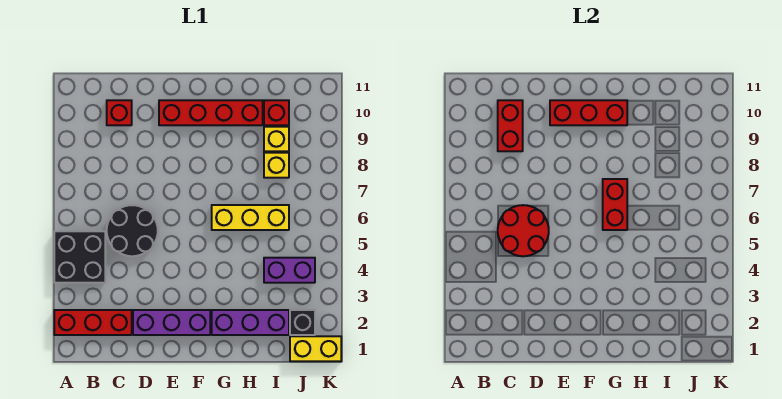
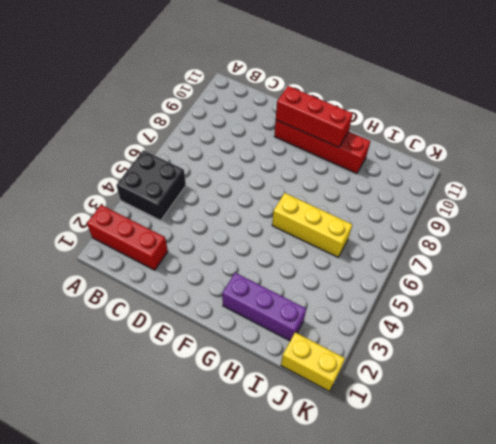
none -> black round brick C5:D6 level 1
none -> red brick C10 level 1
none -> purple brick D2:F2 level 1

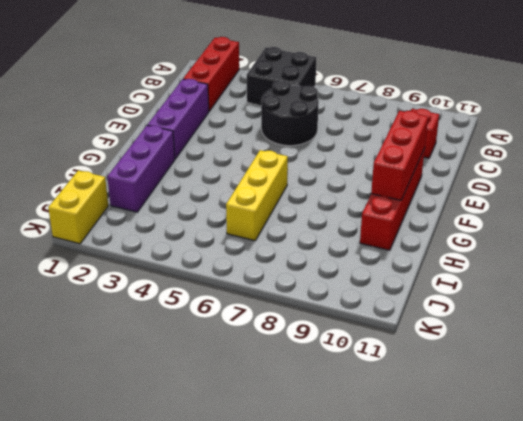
none -> purple brick I4:J4 level 1
none -> yellow brick I8 level 1
none -> yellow brick I9 level 1

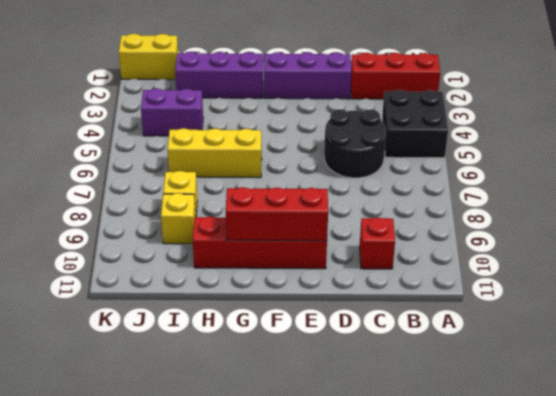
none -> red brick I10 level 1
none -> black brick J2 level 1
none -> red round brick C5:D6 level 2

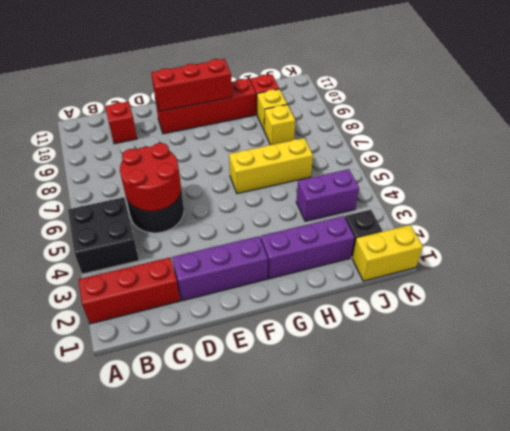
none -> red brick C9:C10 level 2
none -> red brick G6:G7 level 2

